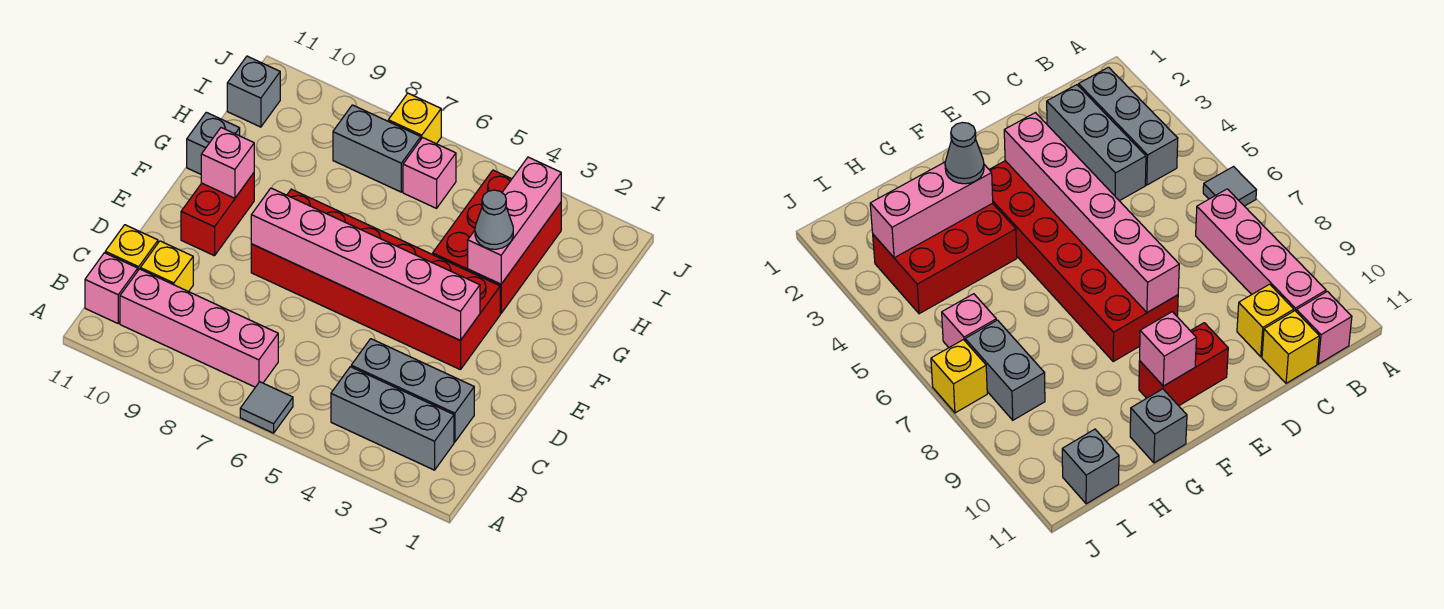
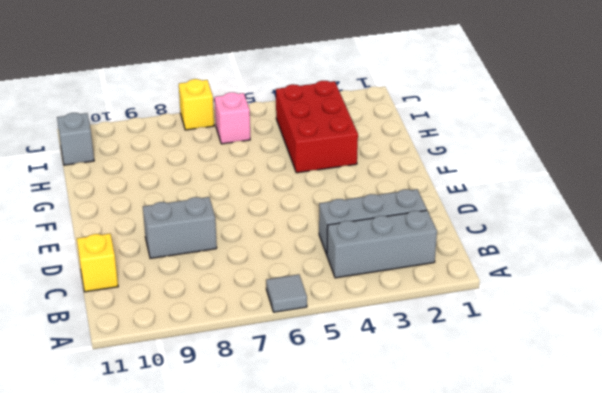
grey brick D8:D9 level 1 -> grey brick I7:I8 level 1
none -> pink brick B7:B10 level 1
none -> pink brick B11 level 1
none -> yellow brick C10 level 1

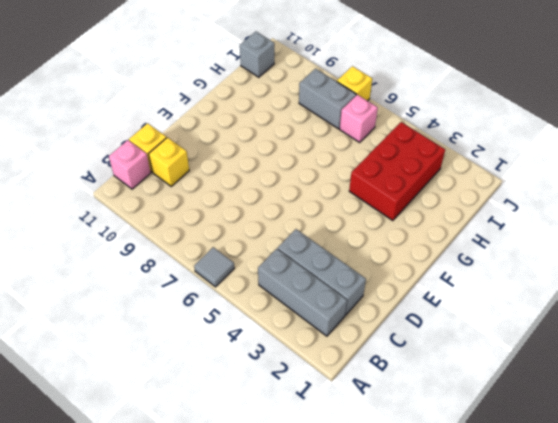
none -> pink brick B7:B10 level 1
none -> red brick E3:F8 level 1
none -> red brick E10:F10 level 1

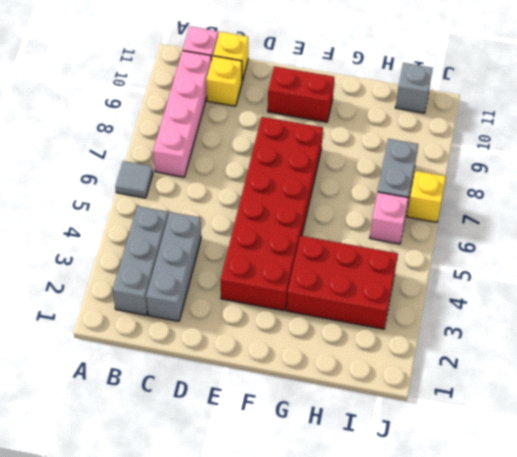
none -> grey brick G11 level 1
none -> pink brick E3:E8 level 2
none -> pink brick F10 level 2

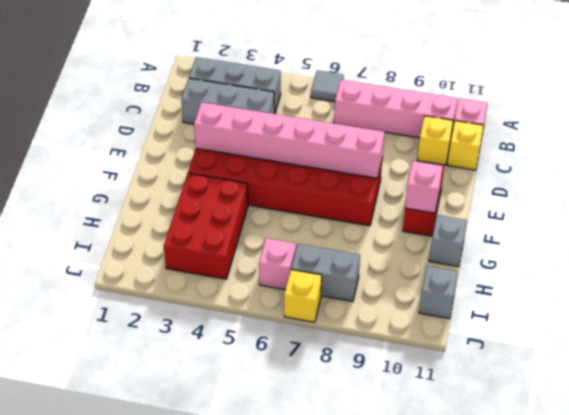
none -> pink brick G3:I3 level 2
none -> grey cone G3 level 3

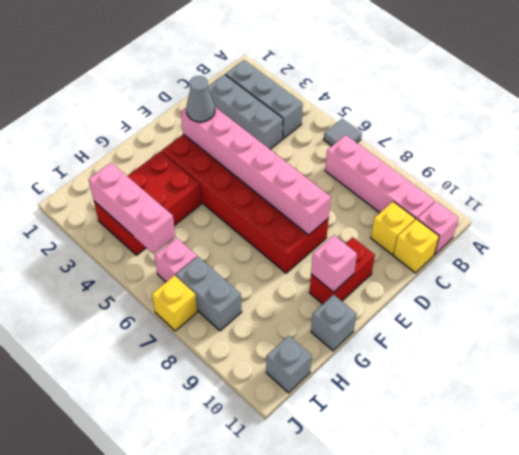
grey cone E3 level 3 -> grey cone G3 level 3
pink brick I3:I5 level 2 -> pink brick G3:I3 level 2

